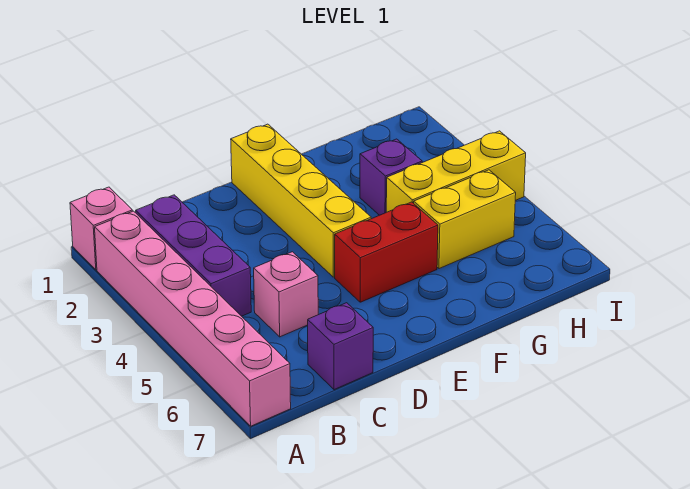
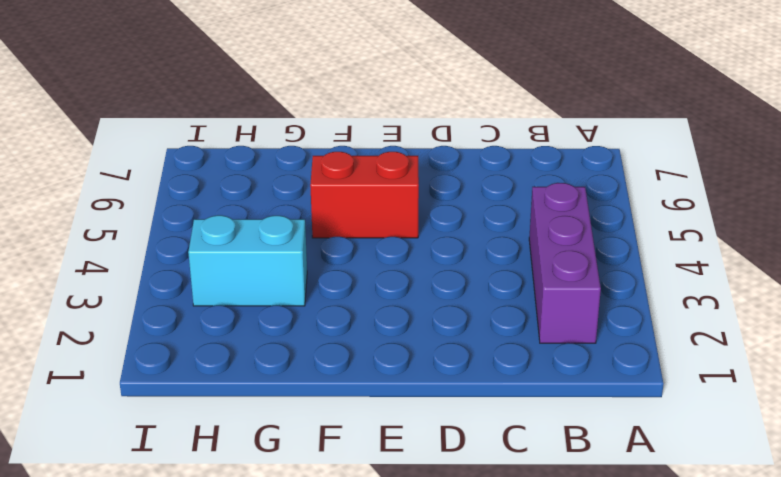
cyan brick G3:H3 level 1 -> purple brick G3 level 1
none -> pink brick A1 level 1
none -> pink brick A2:A7 level 1

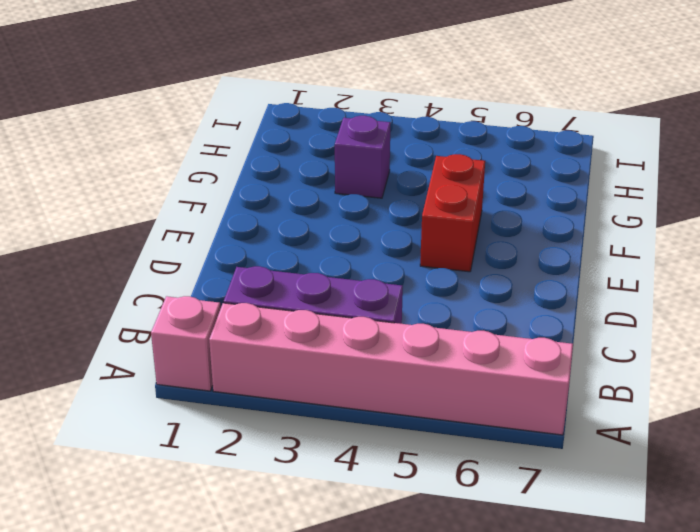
none -> pink brick C5 level 1
none -> purple brick C7 level 1

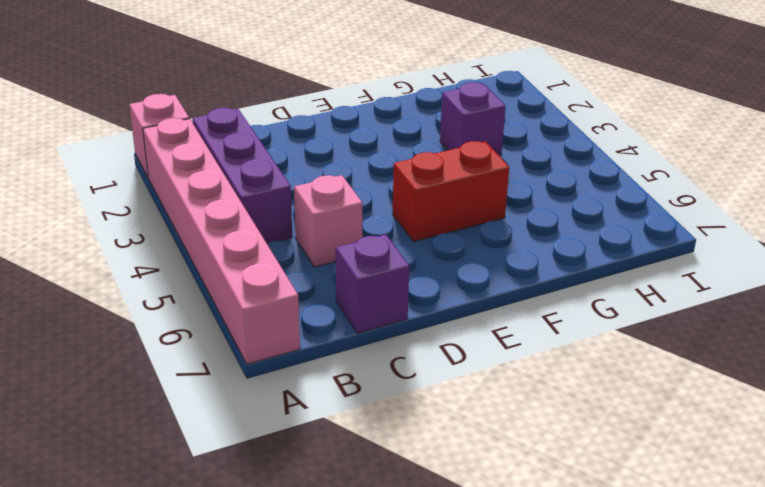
none -> yellow brick E1:E4 level 1
none -> yellow brick G4:I4 level 1

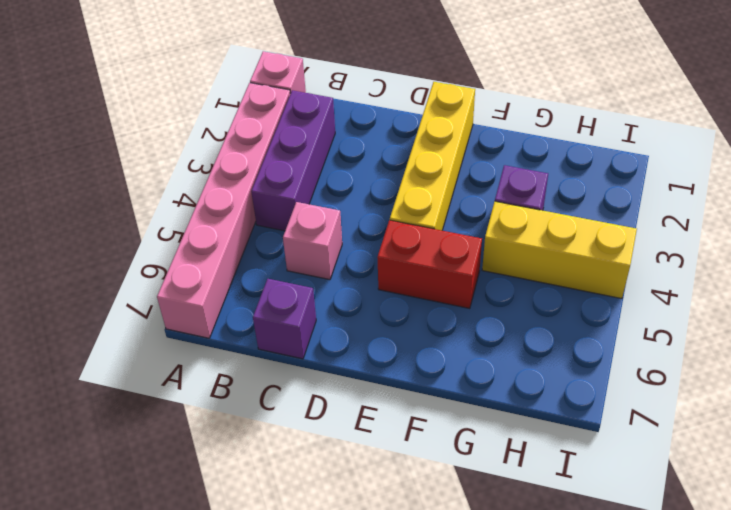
none -> yellow brick G5:H5 level 1

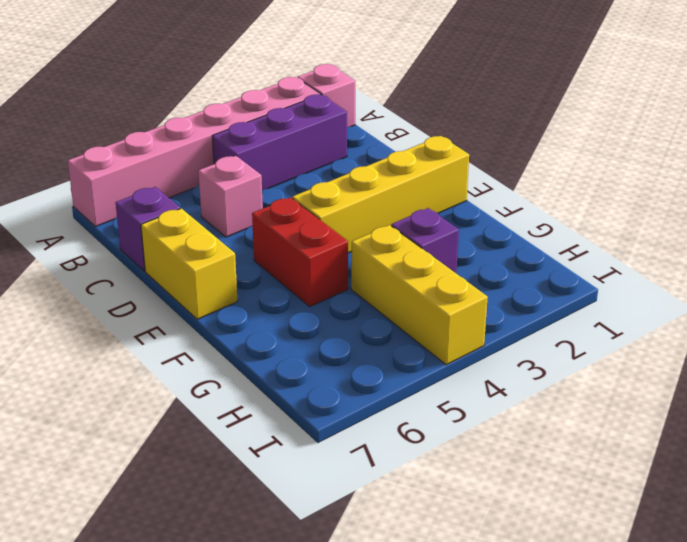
yellow brick D7:E7 level 1 -> yellow brick G5:H5 level 1

